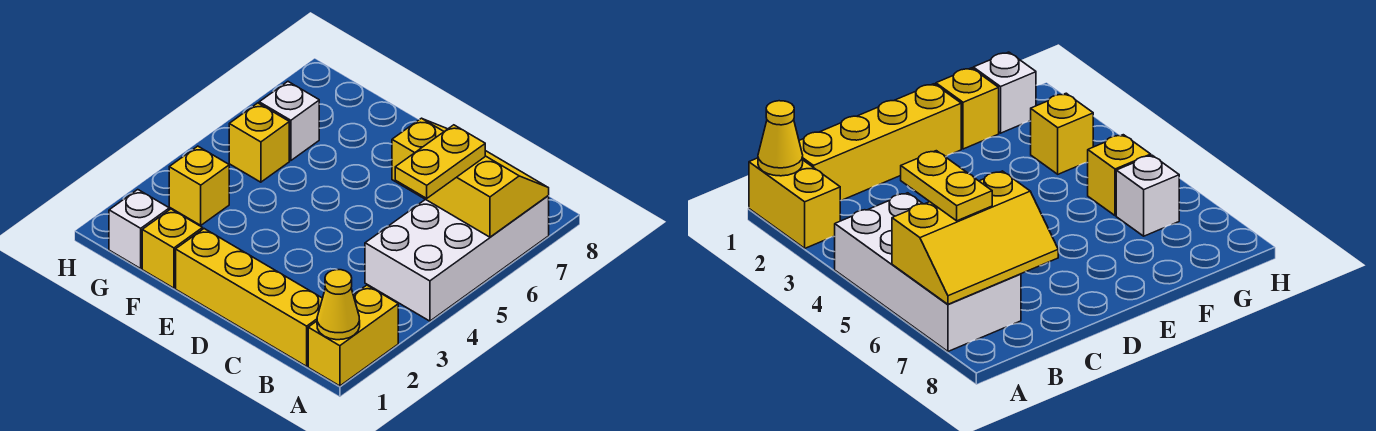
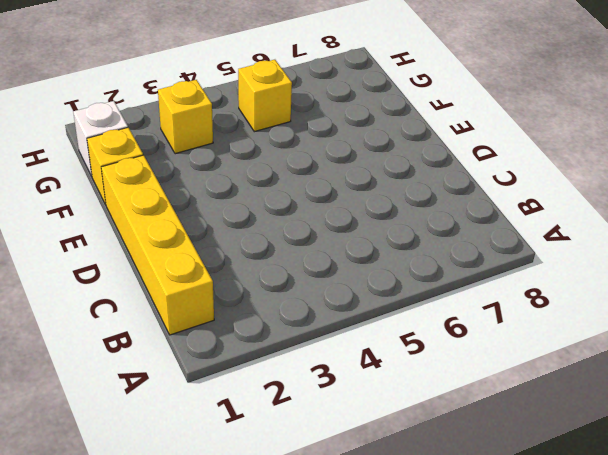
none -> yellow brick A1:A2 level 1
none -> white brick A4:B7 level 1

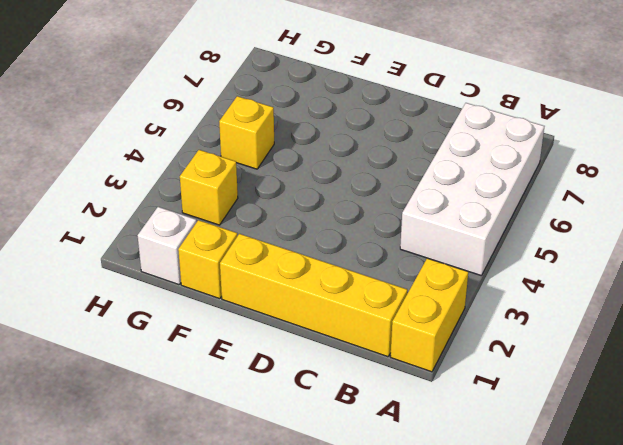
none -> white brick G6 level 1
none -> yellow cone A1 level 2

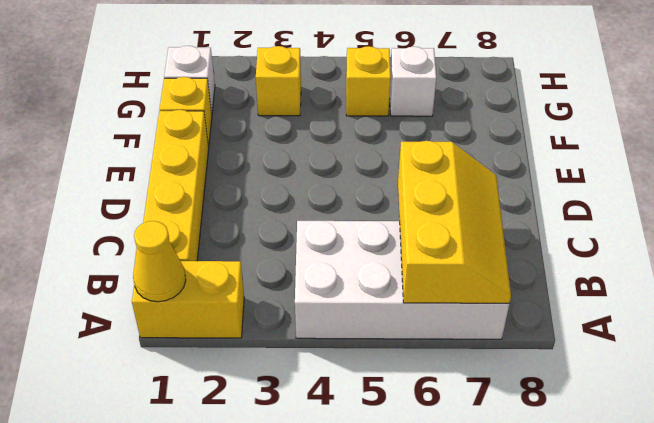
none -> yellow plate B5:B6 level 3

